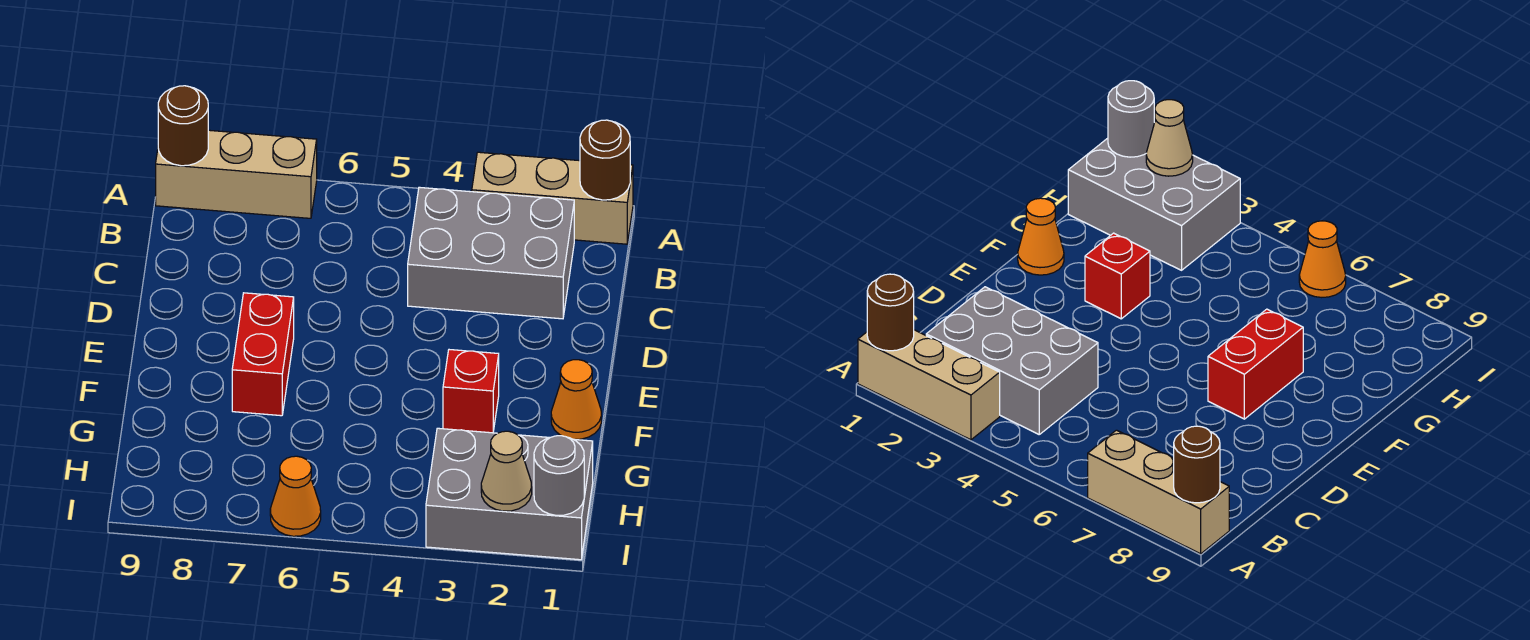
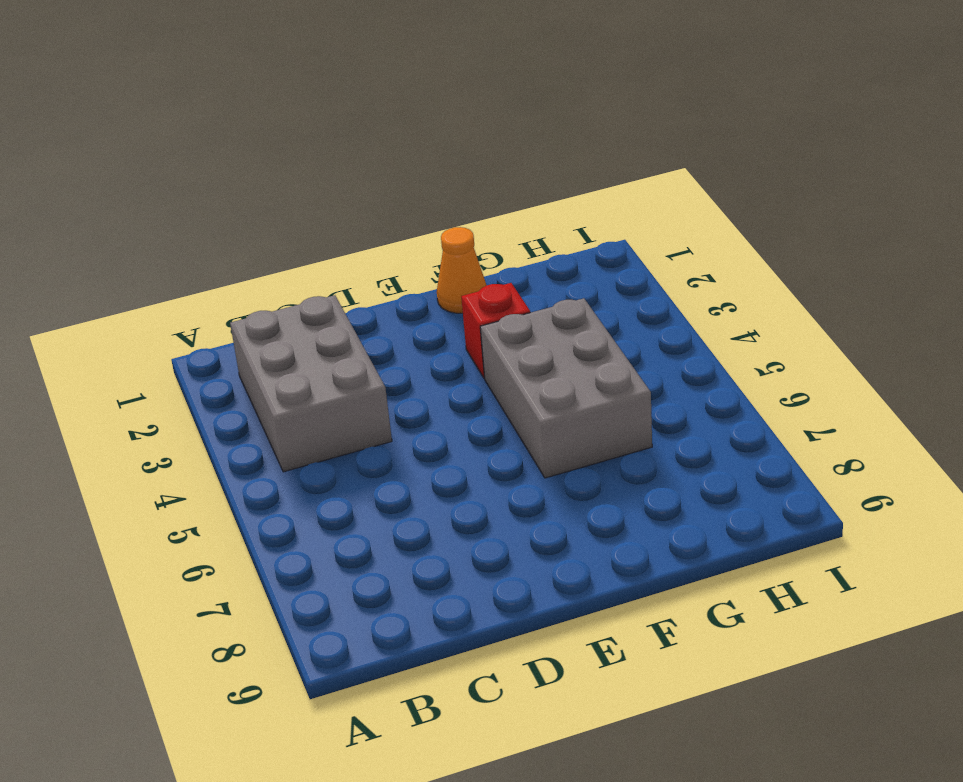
grey brick F4:G6 level 1 -> grey brick H1:I3 level 1
none -> tan brick A1:A3 level 1
none -> tan brick A7:A9 level 1
none -> red brick E7:F7 level 1

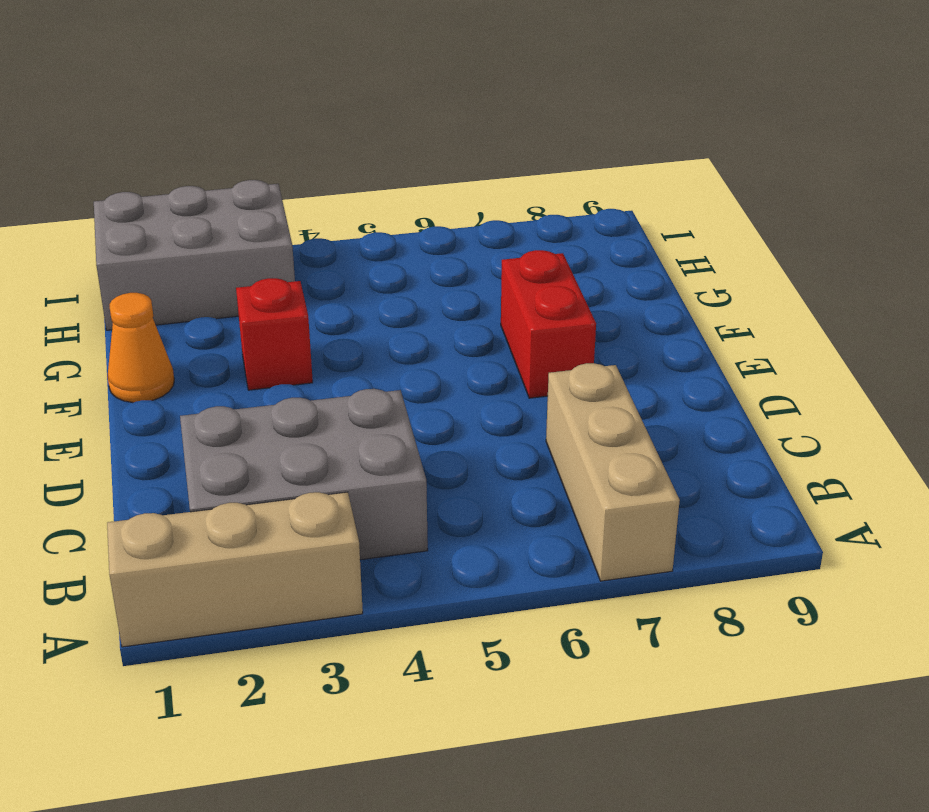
tan brick A7:C7 level 1 -> tan brick A7:A9 level 1
none -> orange cone I6 level 1
none -> brown round brick A1 level 2
none -> brown round brick A9 level 2

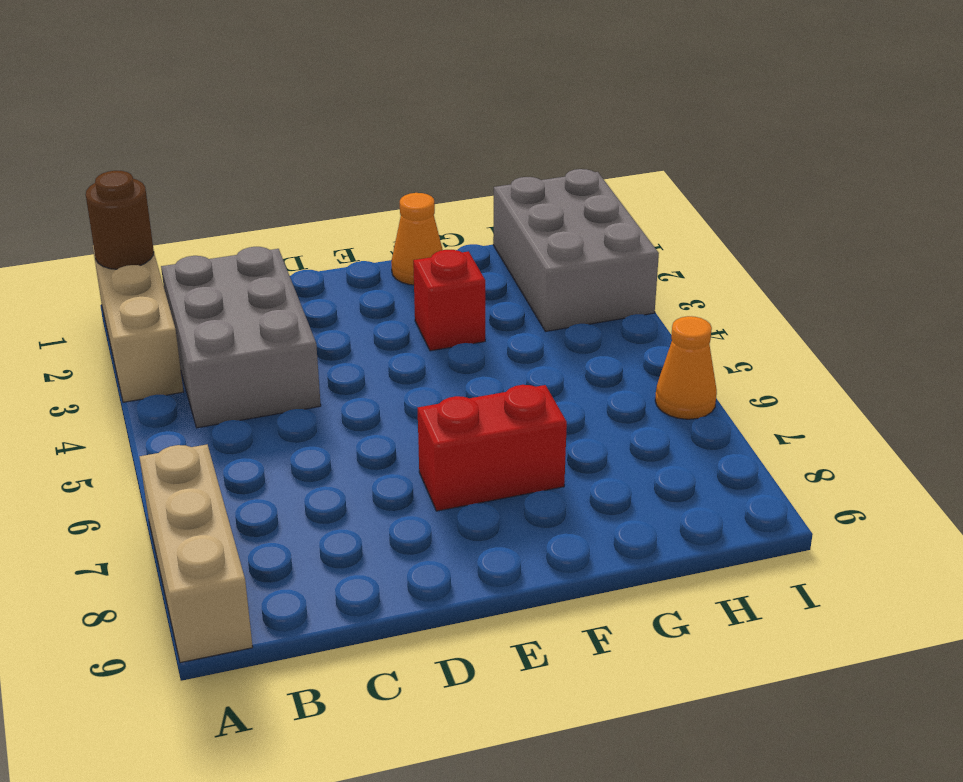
none -> brown round brick A9 level 2
none -> grey round brick I1 level 2
none -> tan cone I2 level 2

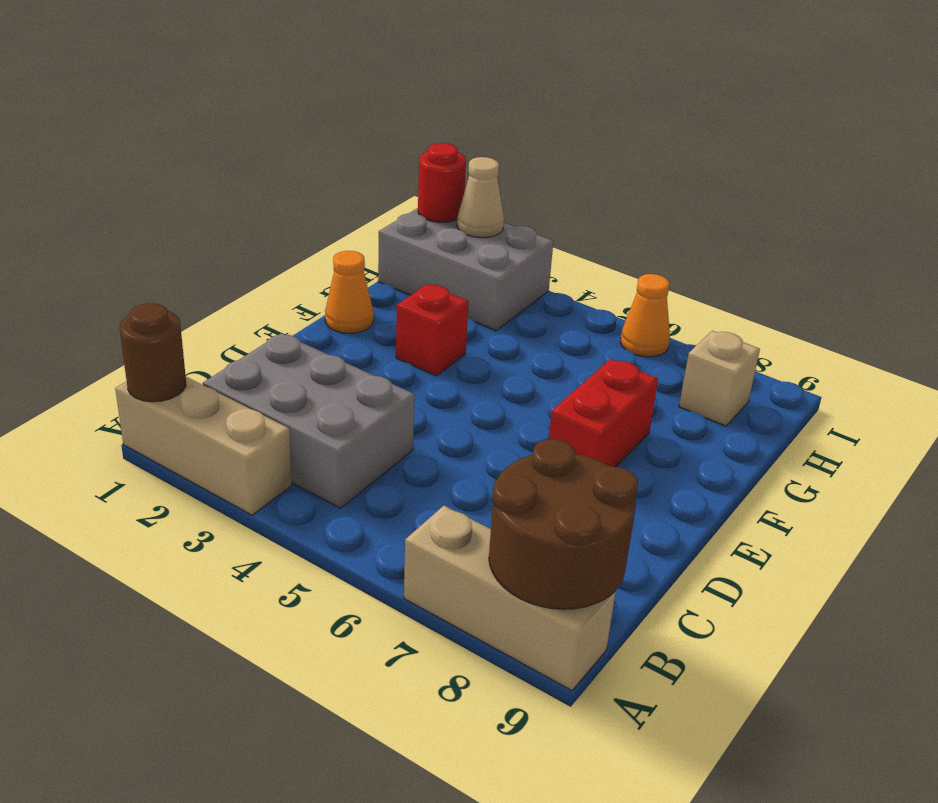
brown round brick A8:B9 level 2 -> brown round brick A9 level 2
tan brick H8 level 1 -> none
red round brick I1 level 2 -> grey round brick I1 level 2

